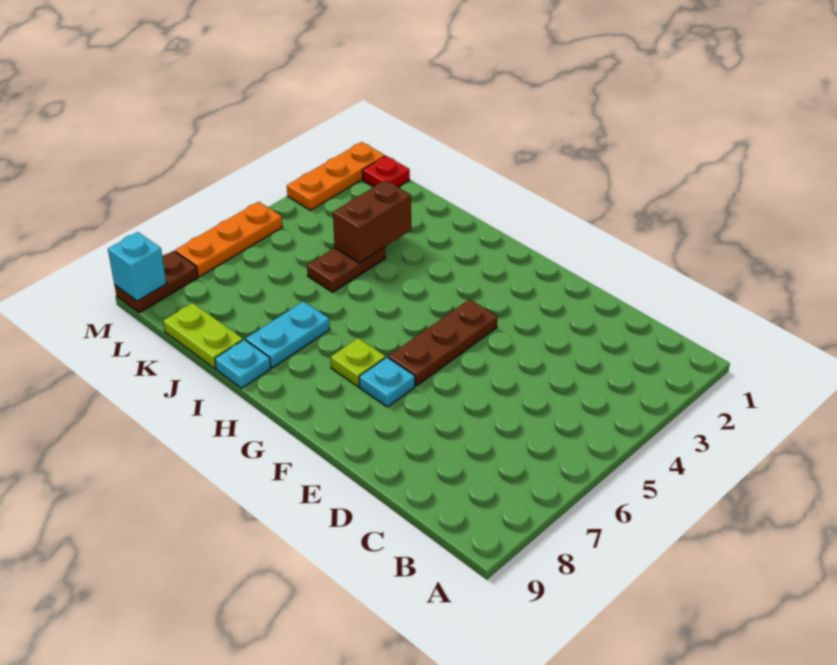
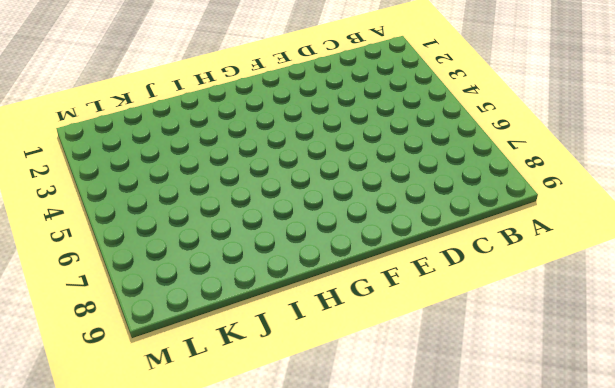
none -> brown plate F4:F6 level 1
none -> cyan plate F7 level 1
none -> lime plate G7 level 1

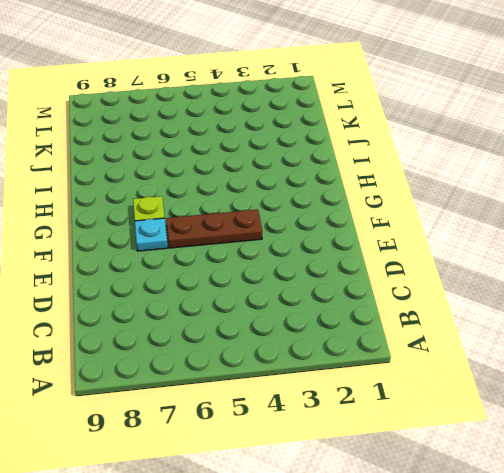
none -> cyan plate I7:I8 level 1
none -> cyan plate I9 level 1
none -> brown plate J4:J5 level 1

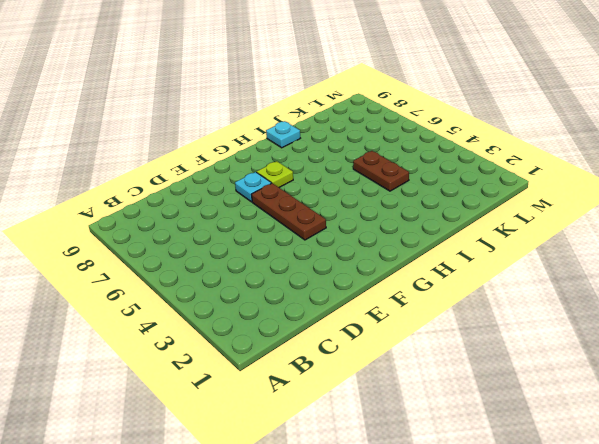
none -> cyan plate I7:I8 level 1
none -> lime plate J9:K9 level 1
none -> red plate L1 level 1

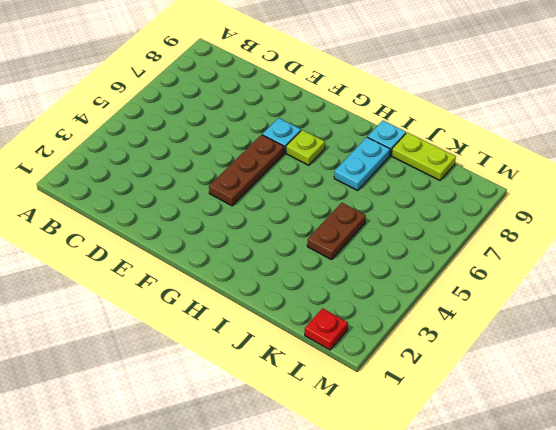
none -> orange plate M1:M3 level 1
none -> orange plate M5:M7 level 1
none -> brown plate M8:M9 level 1

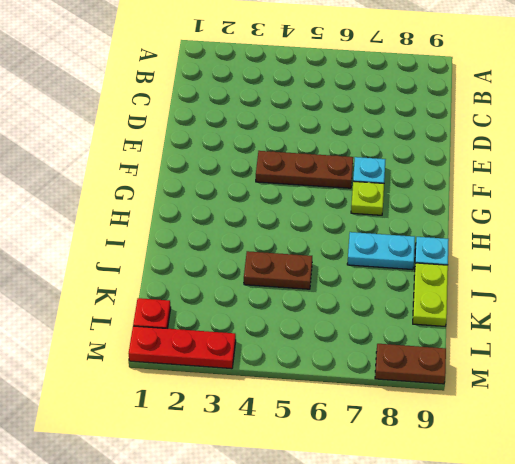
red plate M1:M3 level 1 -> orange plate M1:M3 level 1
none -> orange plate M5:M7 level 1
none -> brown brick J3:J4 level 2
none -> cyan brick M9 level 2

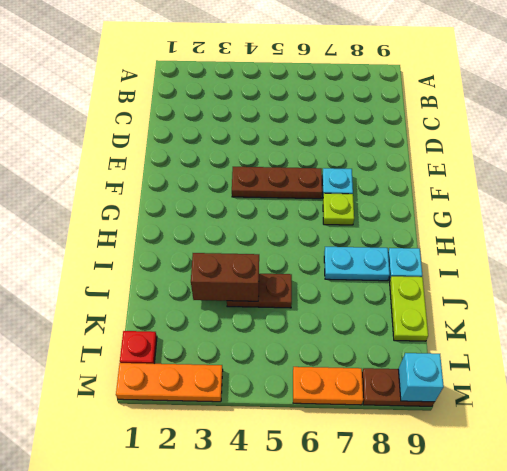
orange plate M6:M7 level 1 -> orange plate M5:M7 level 1

